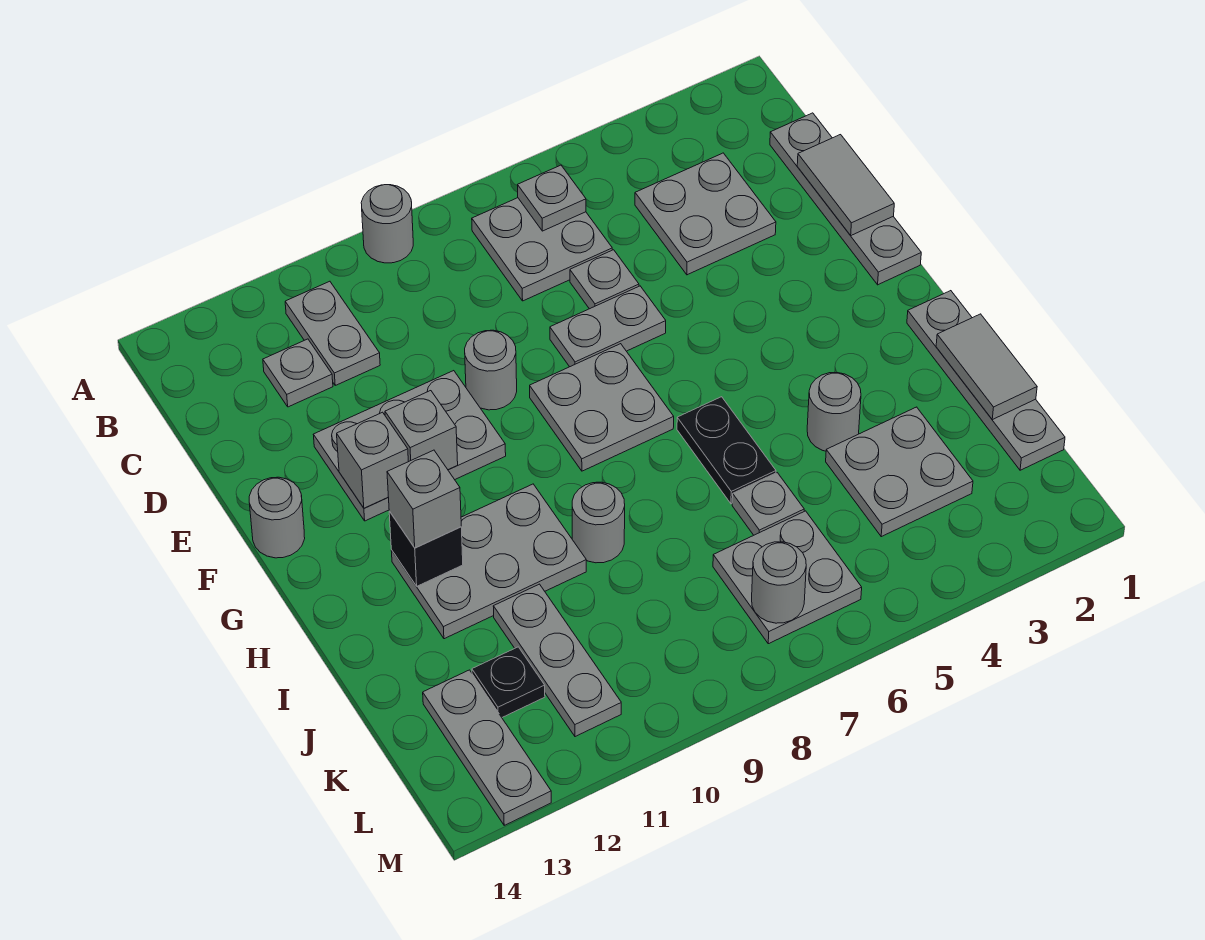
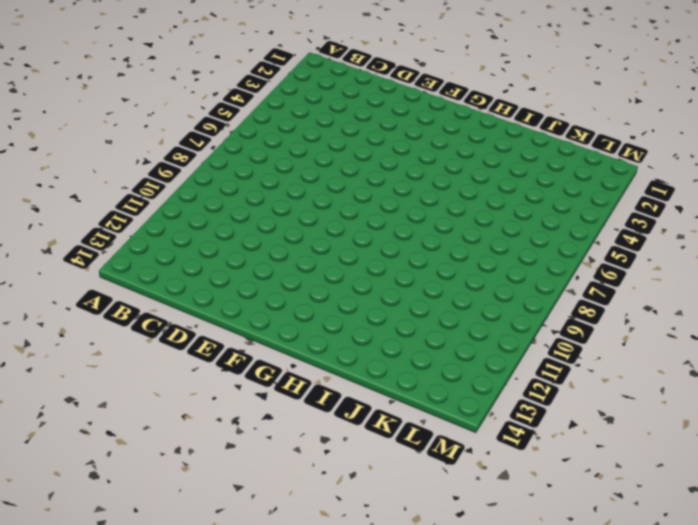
none -> grey round brick A9 level 1
none -> grey plate B6:C7 level 1
none -> grey plate B11:C11 level 1
none -> grey plate C1:F1 level 1

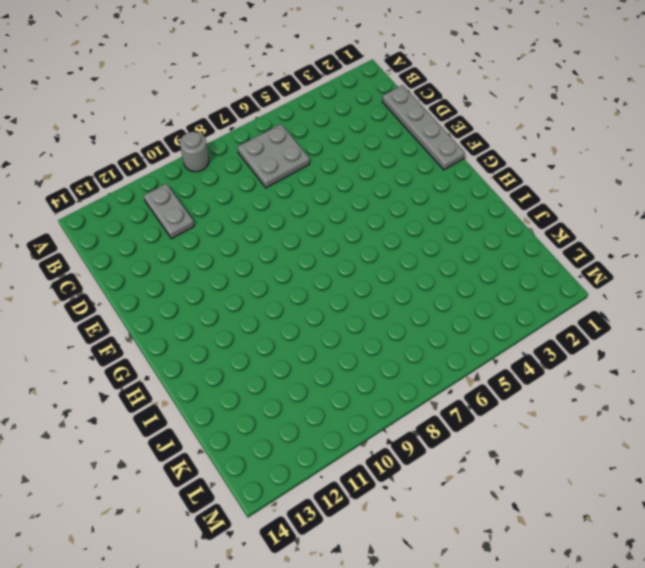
none -> grey plate C3:D4 level 1
none -> grey plate C12 level 1
none -> grey plate D6 level 1
none -> grey plate E6:E7 level 1

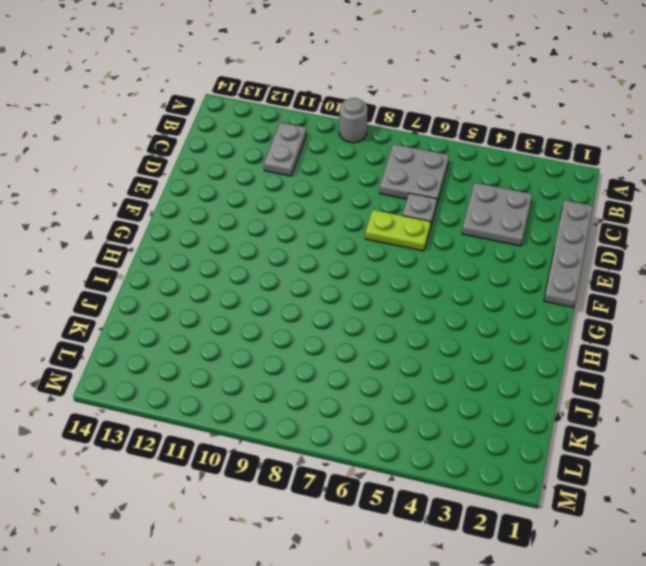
lime plate E6:E7 level 1 -> grey plate E6:E7 level 1
none -> grey plate C12 level 1
none -> grey round brick E9 level 1
none -> grey plate E10:F12 level 1
none -> grey plate F7:G8 level 1

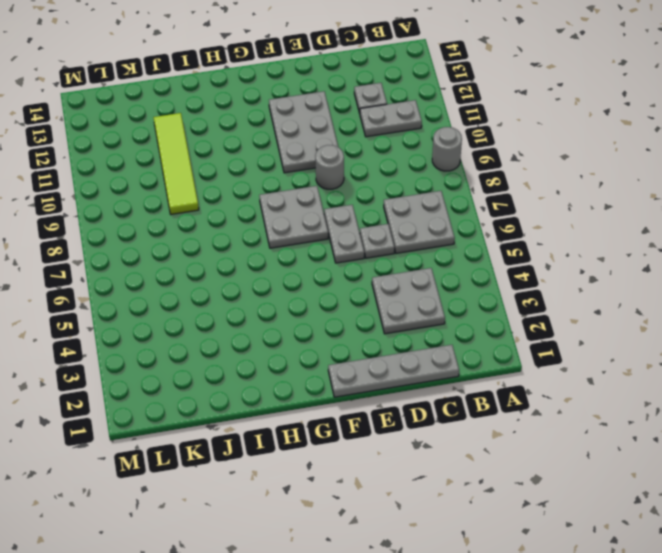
lime tile J9:J12 level 1 -> grey plate J11:L11 level 1
none -> grey round brick F14 level 1
none -> grey plate H1:K1 level 1
none -> black plate H6:I6 level 1
none -> grey plate H10:I12 level 1

